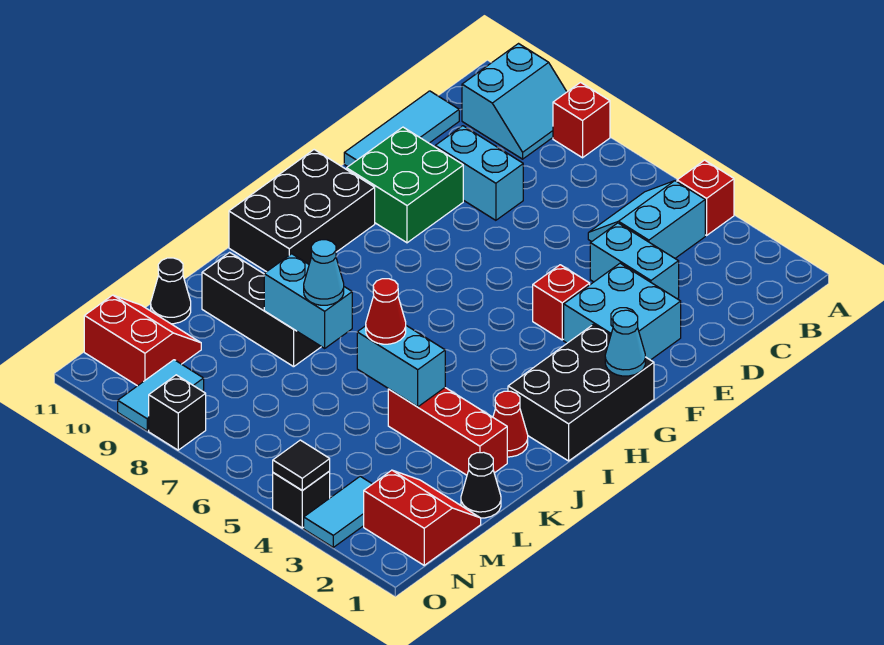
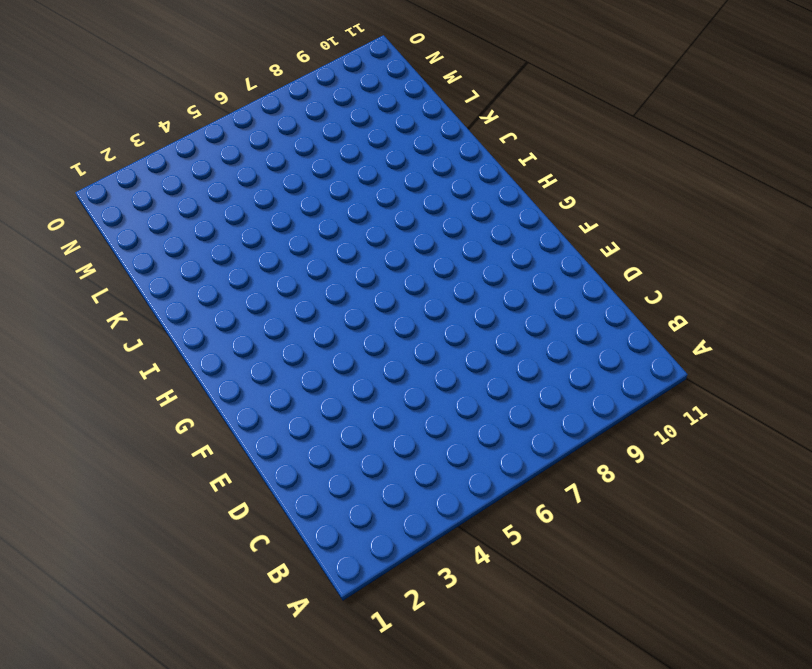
none -> red brick A4 level 1
none -> red brick A8 level 1
none -> cyan slope A9:B10 level 1 top 10

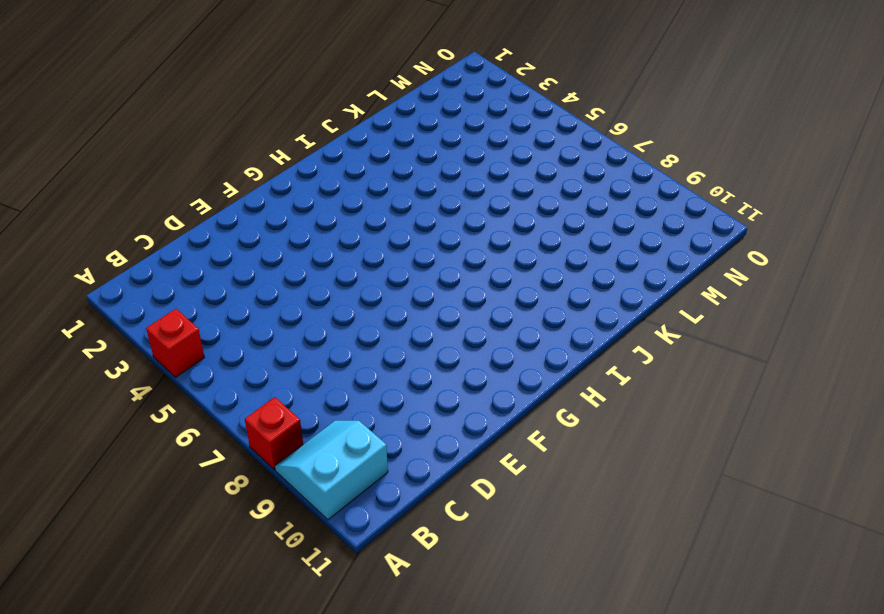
none -> cyan slope B4:C5 level 1 top 4
none -> cyan tile C11:E11 level 1
none -> cyan brick D3:D4 level 1

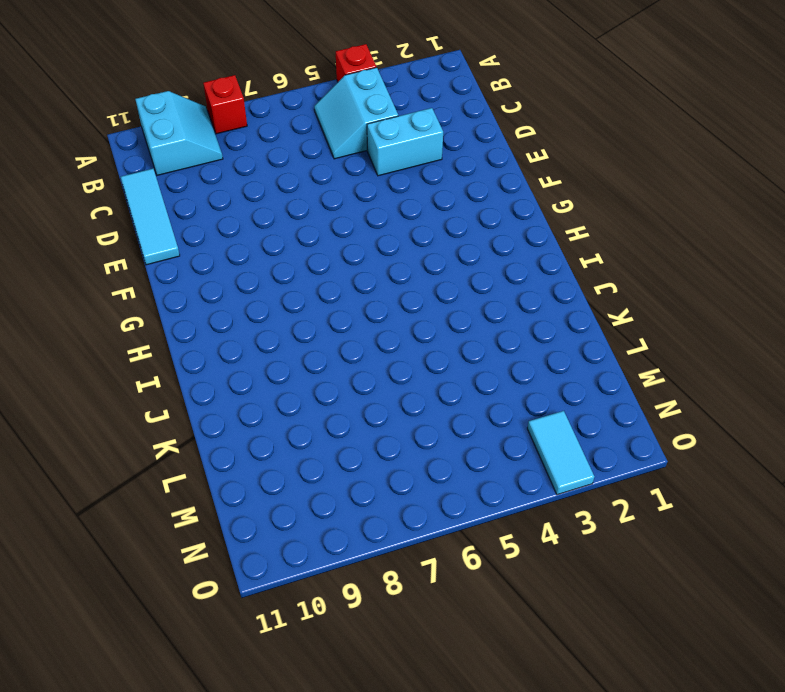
none -> cyan brick D8:D9 level 1
none -> cyan brick E2:F3 level 1
none -> green brick E9:F10 level 1

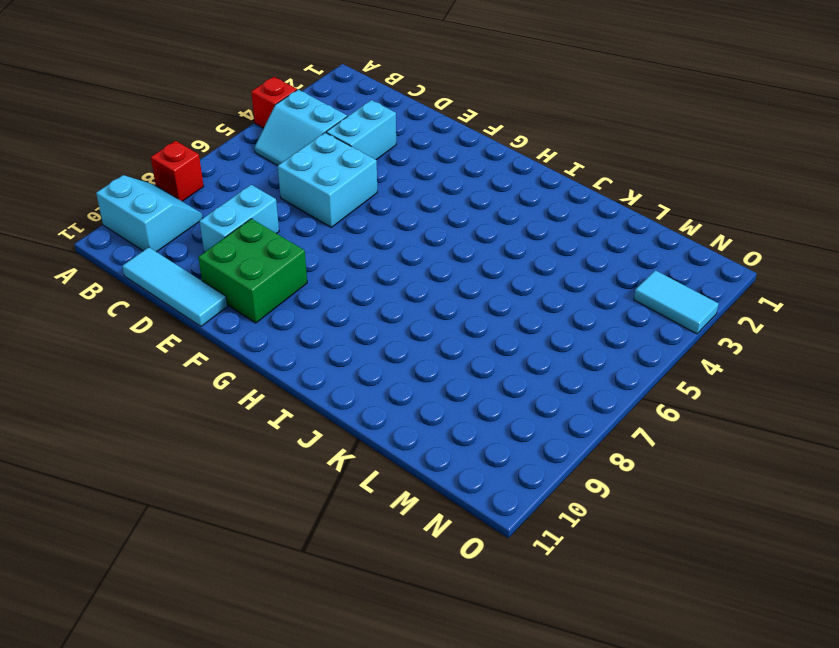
cyan brick D5:E6 level 1 -> cyan brick E2:F3 level 1
none -> red brick F4 level 1
none -> black brick G1:I2 level 1
none -> black brick G10:I11 level 1

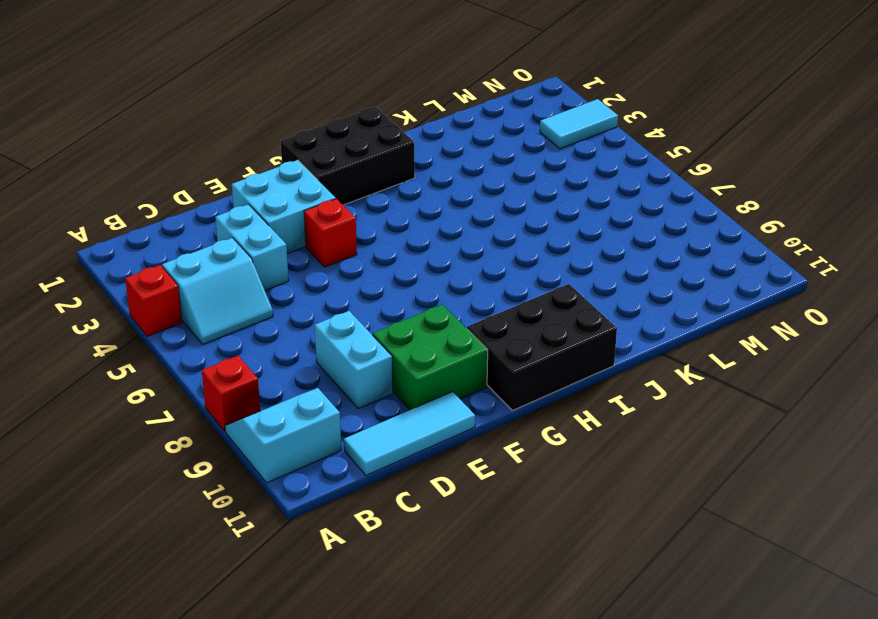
none -> red cone J2 level 1
none -> red brick K2:K4 level 1
none -> black brick K8:K10 level 1

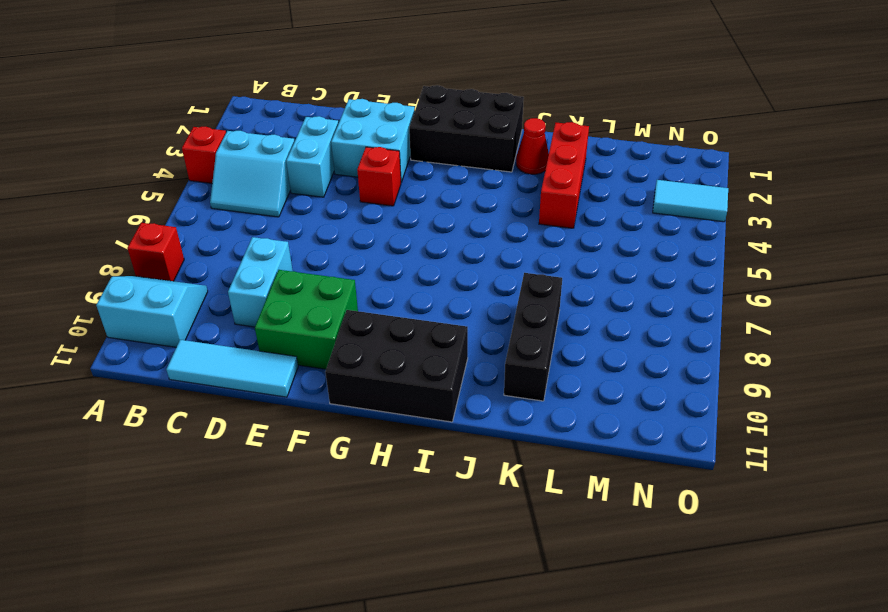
none -> black cone L1 level 1
none -> black cone L11 level 1
none -> red slope M1:N2 level 1 top N

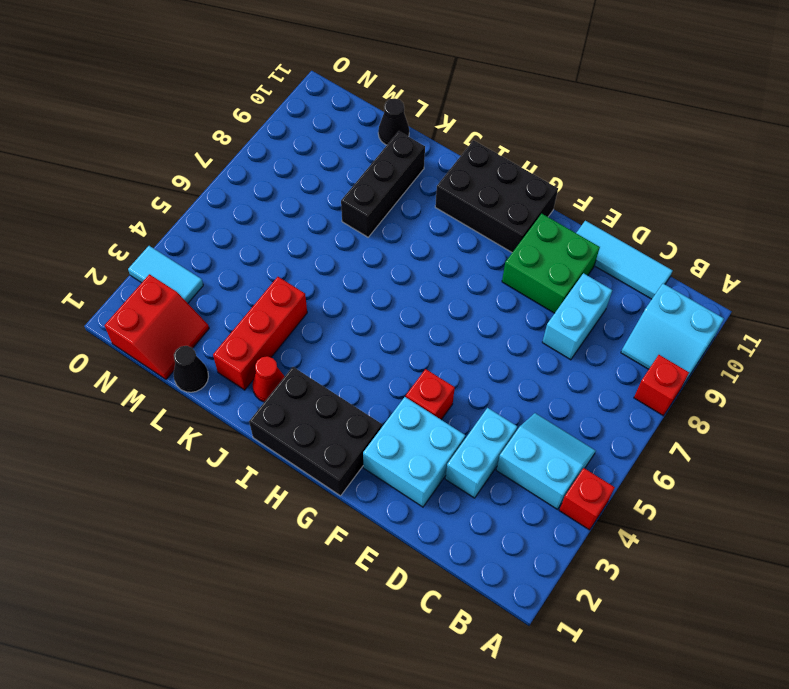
none -> red slope M10:N11 level 1 top N
none -> cyan tile N9:O9 level 1
none -> black brick O4 level 1

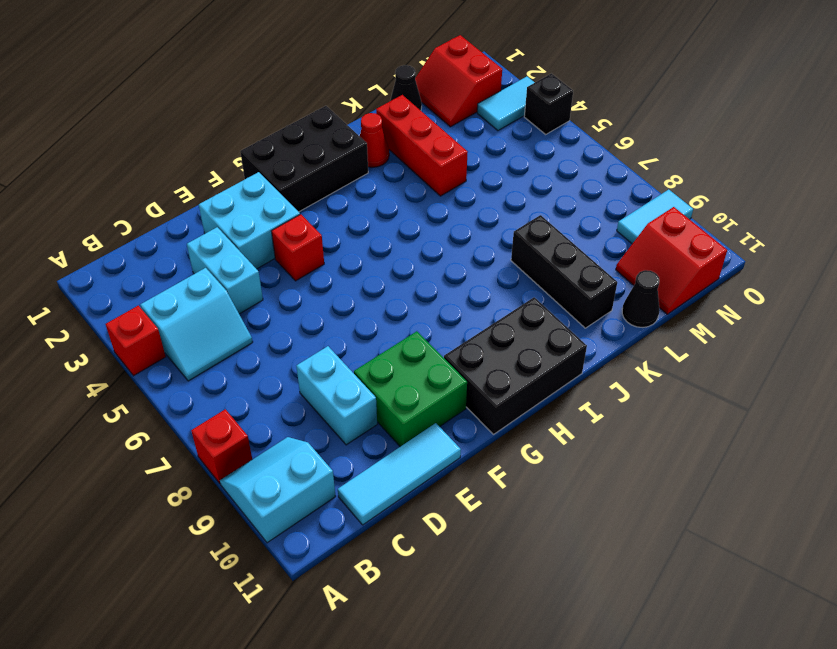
none -> black brick O8 level 1
none -> cyan cone G1 level 2
none -> cyan brick K4:K5 level 2

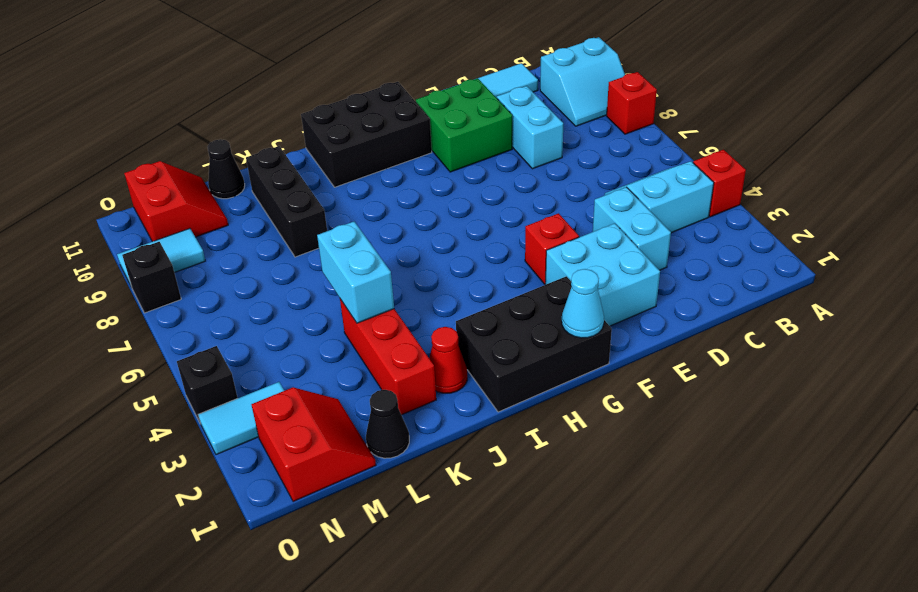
none -> cyan brick K7:K8 level 2
none -> black tile O4 level 2
none -> red cone K5 level 3

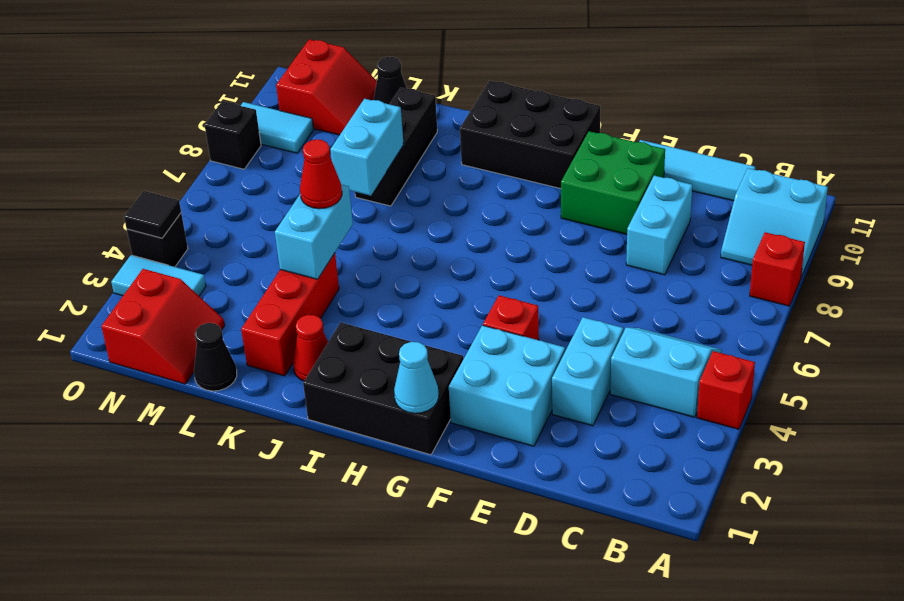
none -> cyan cone K7 level 3

